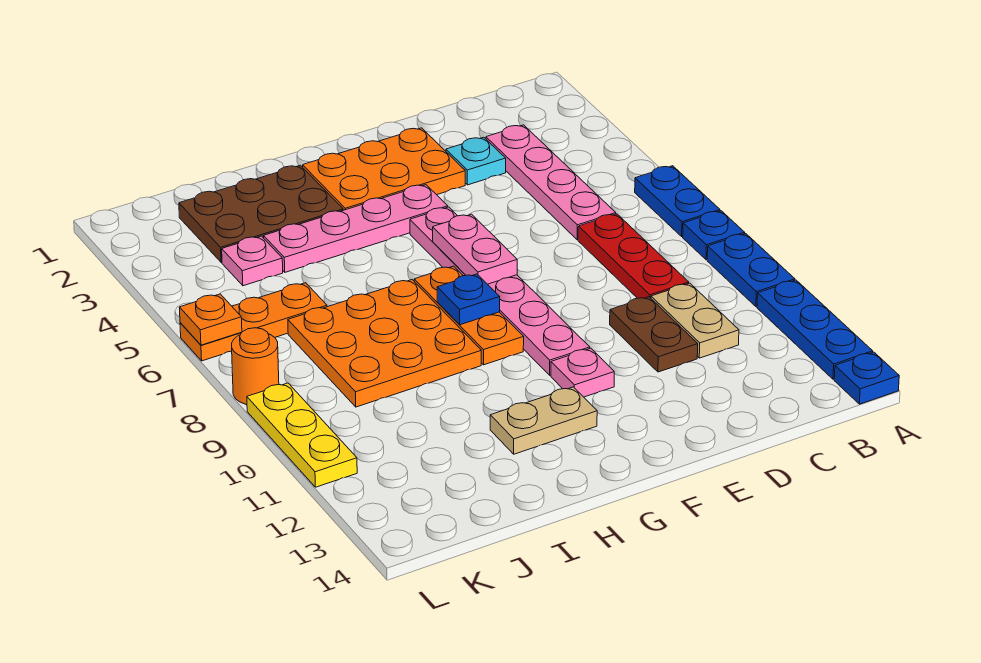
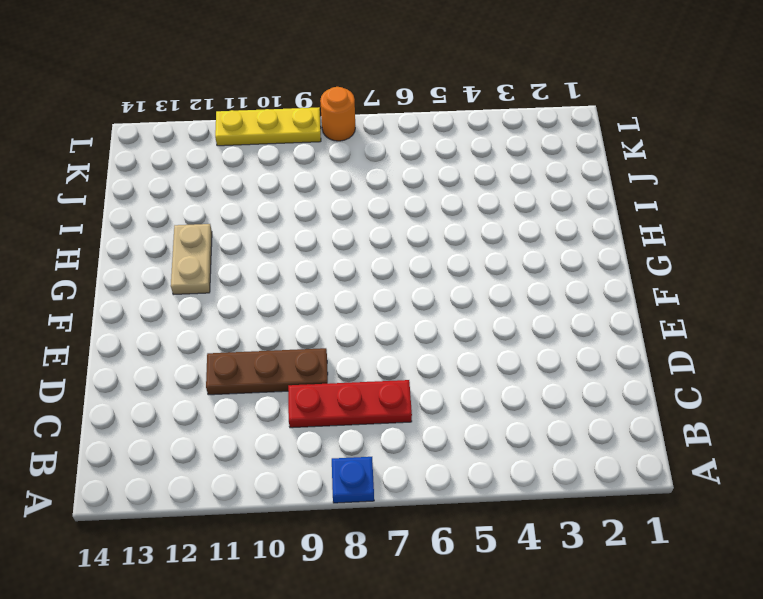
brown plate D9:D11 level 1 -> brown plate D10:D11 level 1
none -> blue plate A6:A7 level 1
none -> blue plate A9:A10 level 1
none -> blue plate A11:A13 level 1

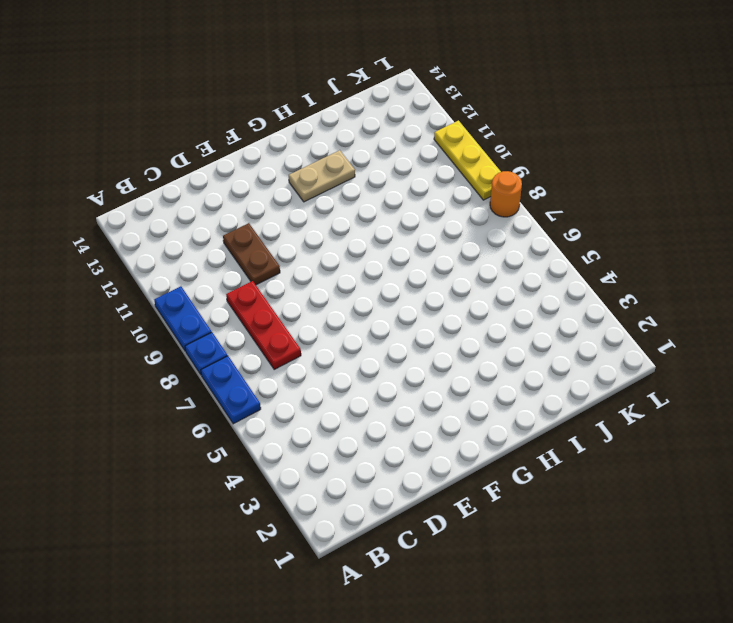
none -> blue plate A11:A13 level 1
none -> blue plate A14 level 1
none -> pink plate C3:C6 level 1

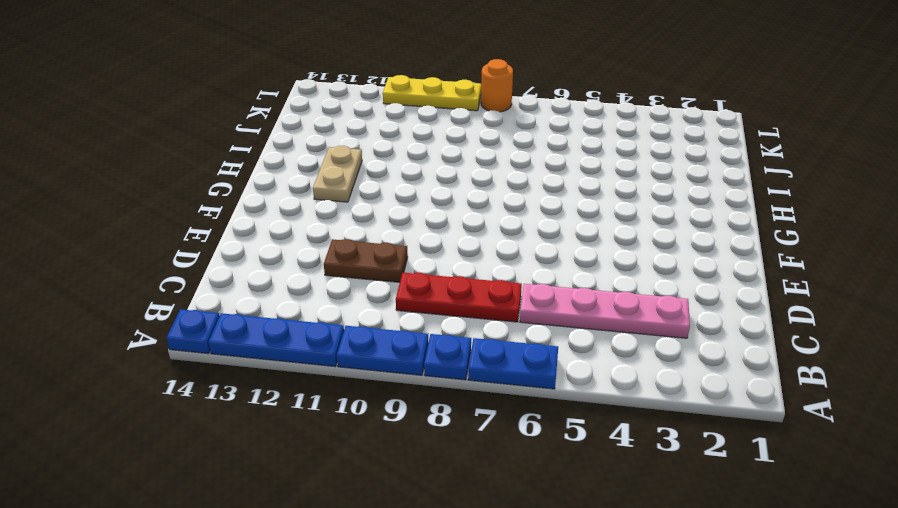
none -> tan plate C10:C11 level 1
none -> cyan plate D3 level 1
none -> orange plate E2:G3 level 1

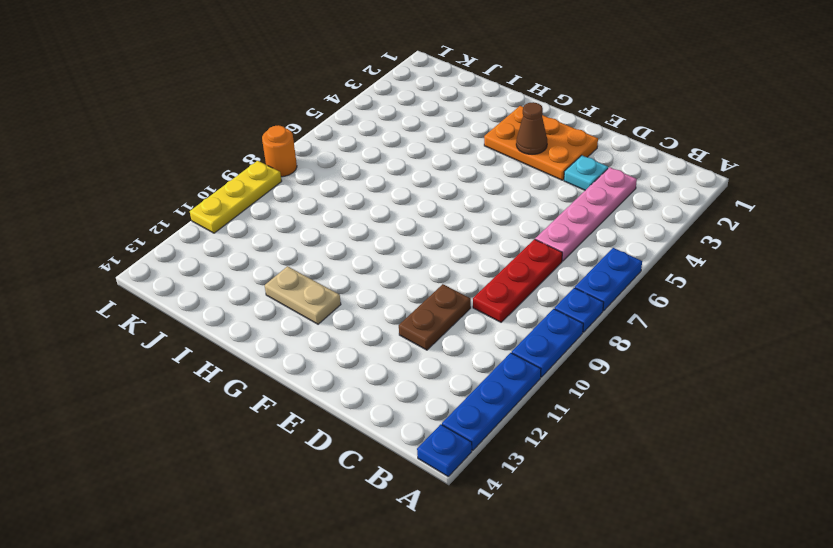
brown cone F3 level 2 -> none
none -> tan plate C10:C11 level 1
none -> pink plate F4:I4 level 1
none -> pink plate F5:F10 level 1

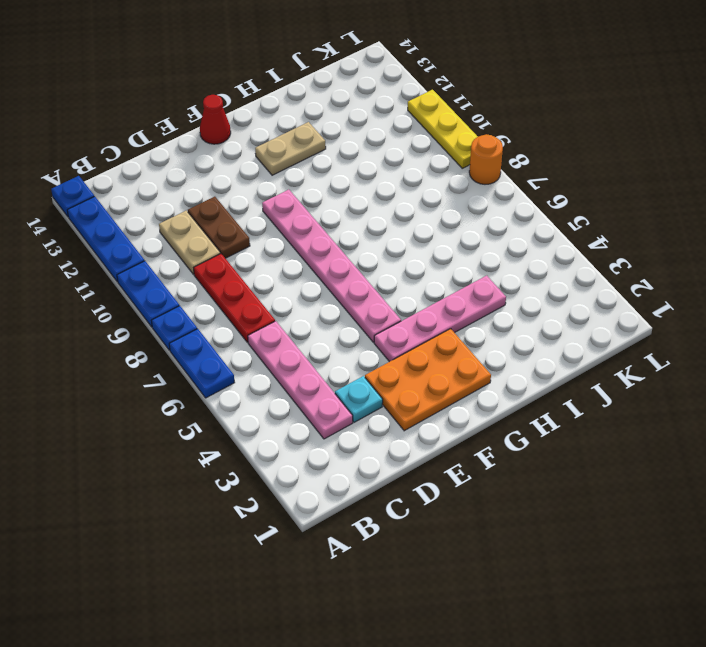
red cone F14 level 1 -> none
none -> pink plate F11 level 1
none -> orange plate G7:G9 level 1
none -> brown plate H2:J3 level 1

